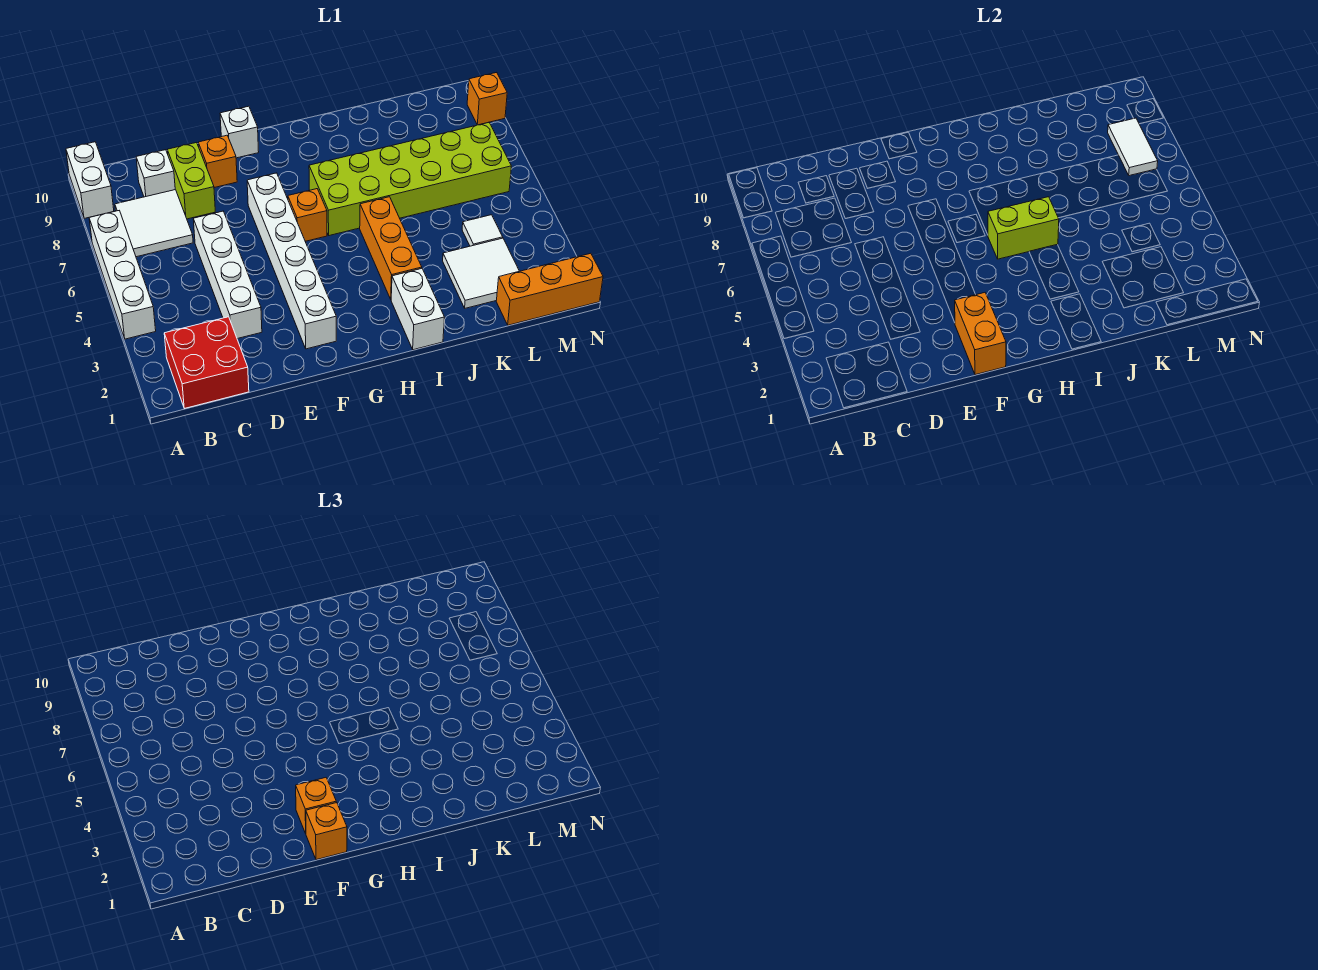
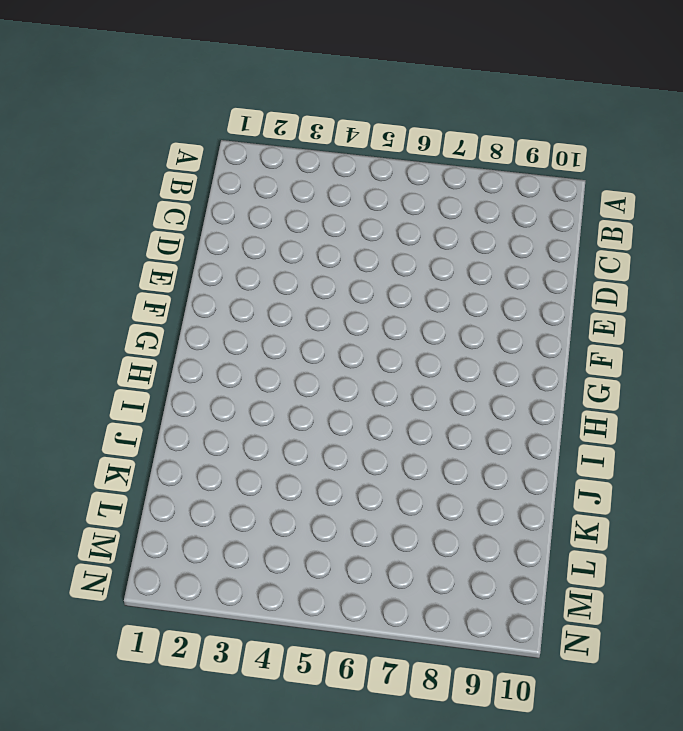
none -> white brick A4:A7 level 1
none -> white brick A9:A10 level 1
none -> red brick B1:C2 level 1

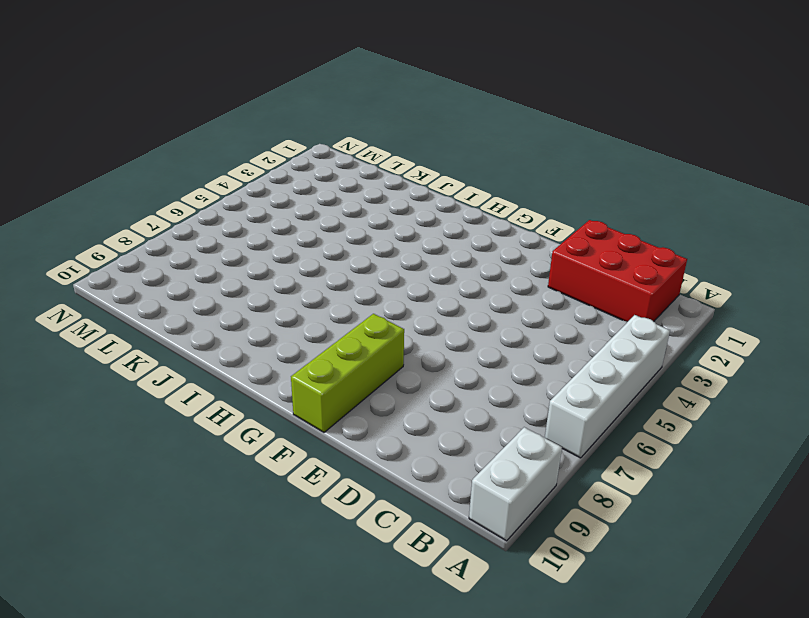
red brick B1:D2 level 1 -> red brick B1:C2 level 1
lime brick F8:F10 level 1 -> white brick F10 level 1
none -> white tile B7:C8 level 1
none -> white brick C9 level 1
none -> white brick D3:D6 level 1

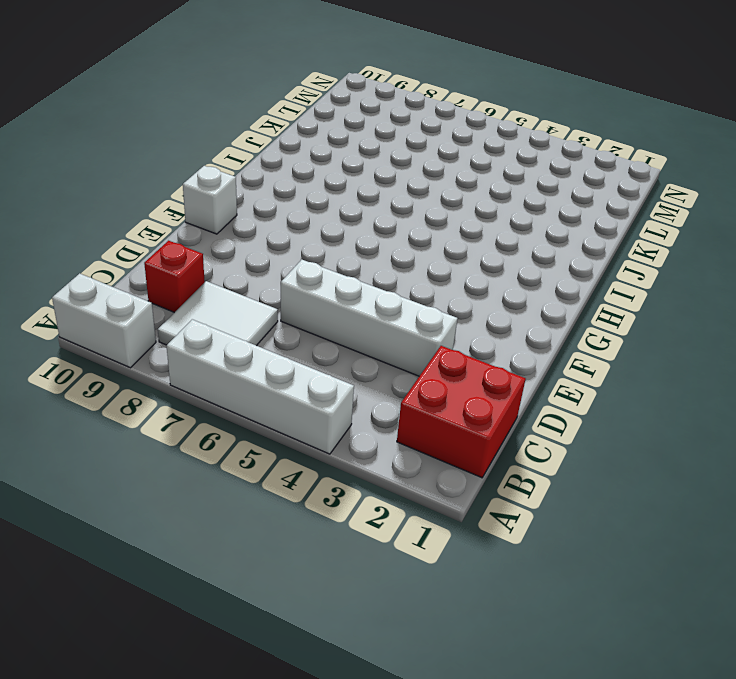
red brick C9 level 1 -> white brick C9 level 1
none -> lime brick D8:D9 level 1
none -> orange brick E9 level 1
none -> white brick F2:F7 level 1

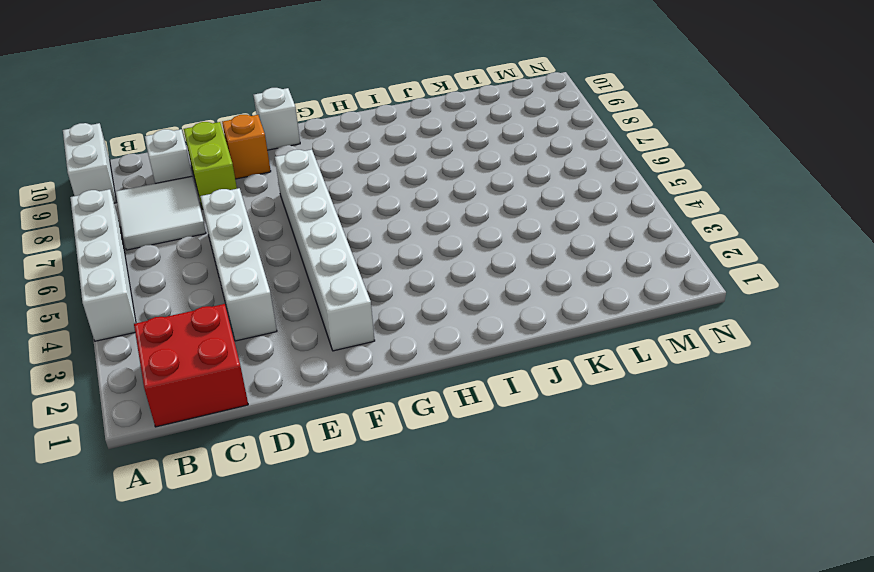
none -> orange brick G6 level 1
none -> lime brick H6:M7 level 1
none -> white brick I1:I2 level 1

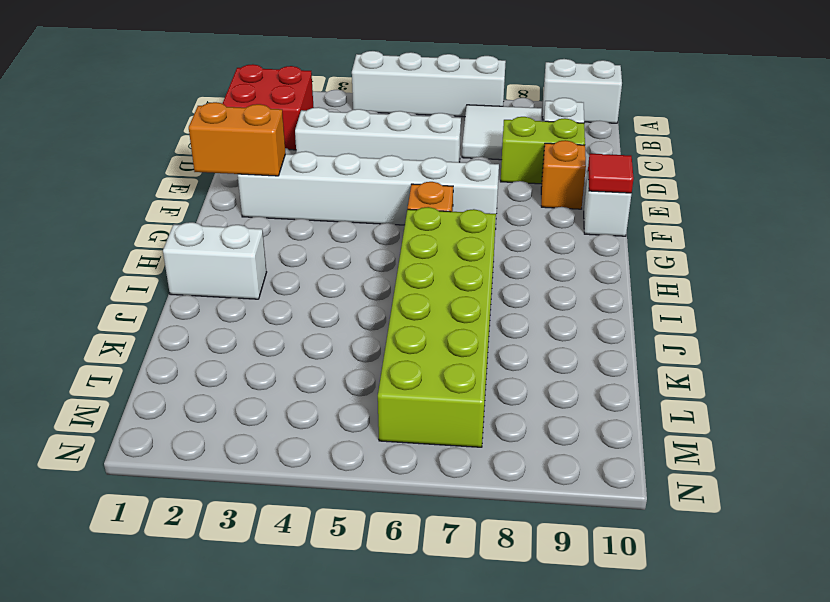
red tile F10 level 2 -> none
none -> orange brick I3:I5 level 1
none -> white tile K2:L3 level 1
none -> orange brick L1:N1 level 1

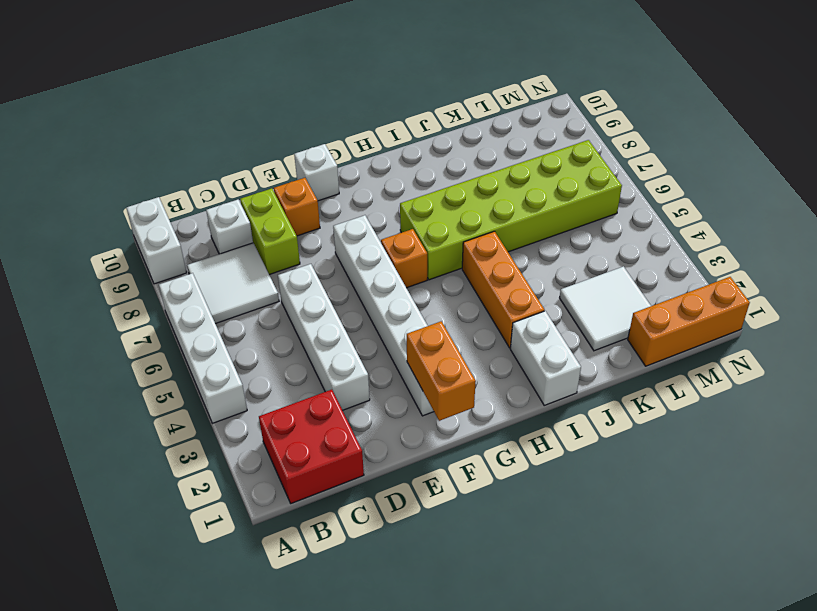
none -> white tile L4 level 1
none -> orange brick N9 level 1
none -> lime brick H5:I5 level 2

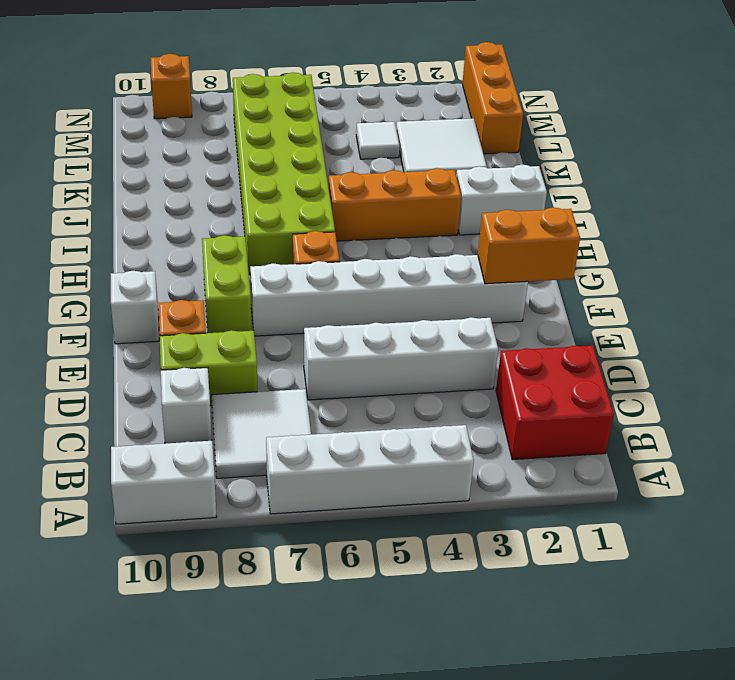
lime brick F8:G8 level 1 -> lime brick H5:I5 level 2
none -> white tile M7:M8 level 2
none -> orange brick F1 level 3
none -> orange brick F2 level 3

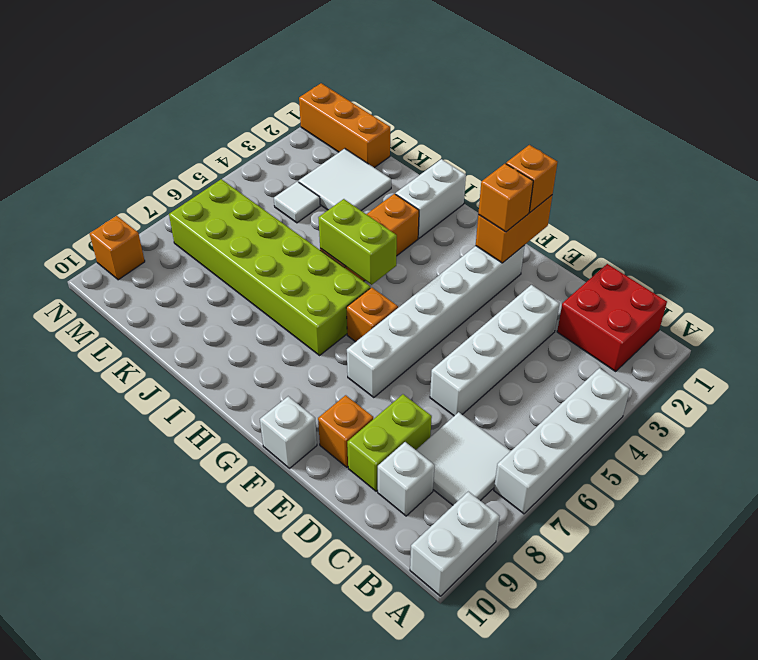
none -> white tile M7:M8 level 2

